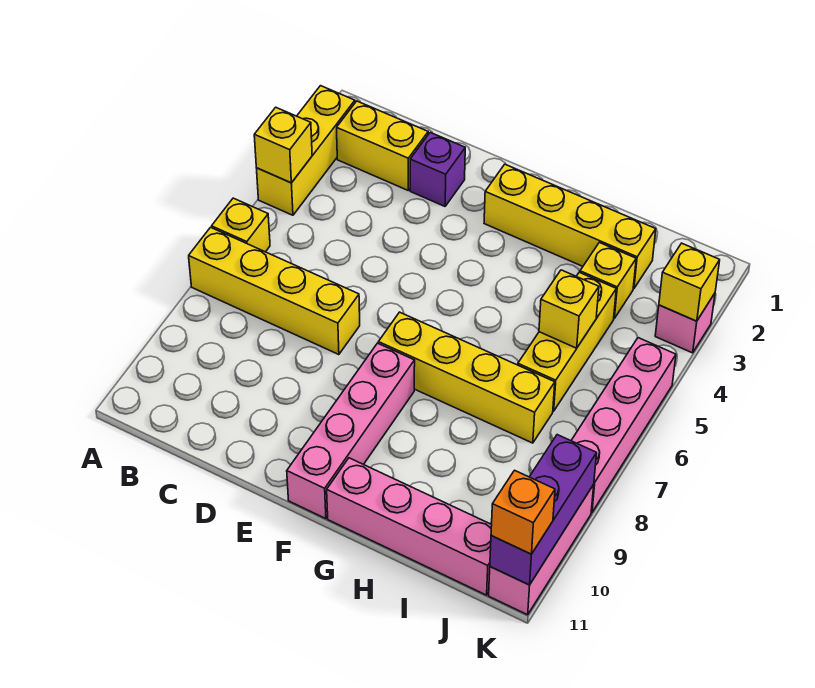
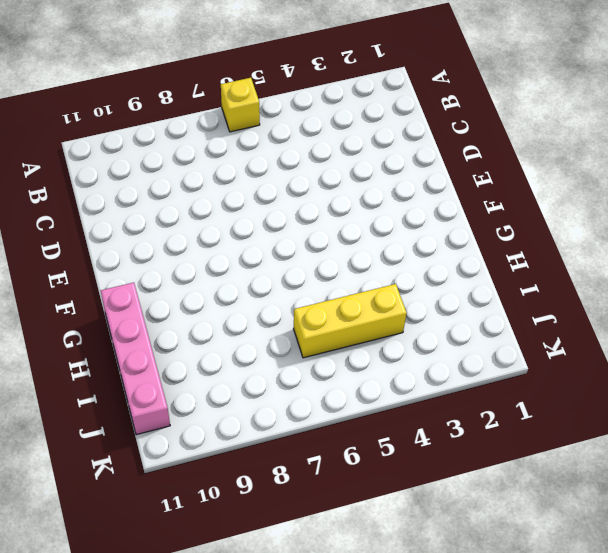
none -> yellow brick A2:A4 level 1
none -> yellow brick A7:D7 level 1
none -> yellow brick B2:C2 level 1

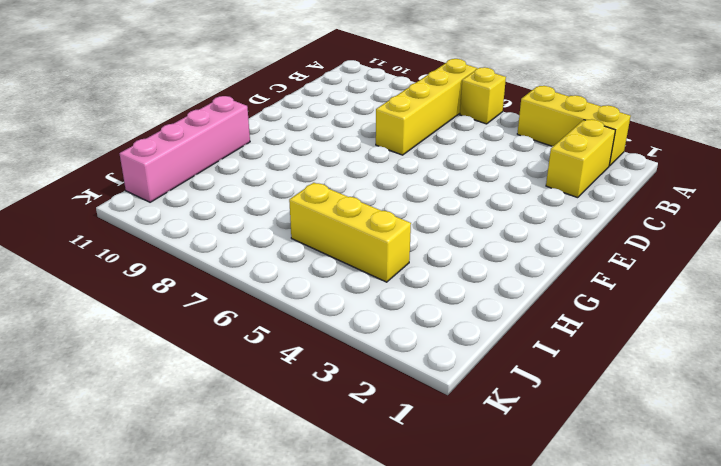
none -> purple brick D2 level 1
none -> yellow brick F2:I2 level 1
none -> yellow brick F7:I7 level 1

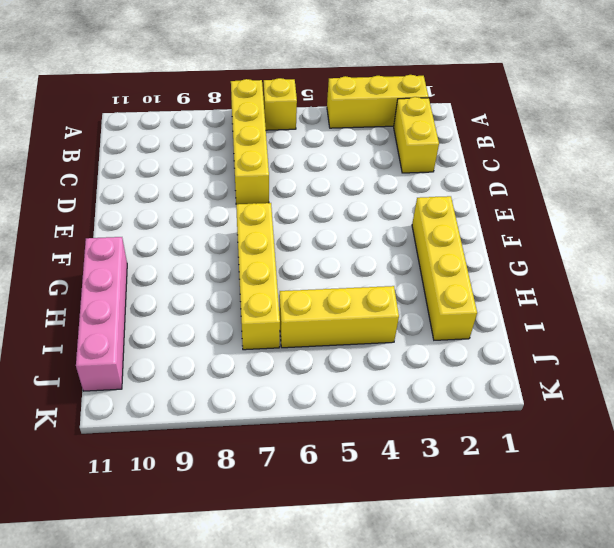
none -> purple brick D2 level 1
none -> pink brick F8:F11 level 1
none -> yellow brick I3 level 1

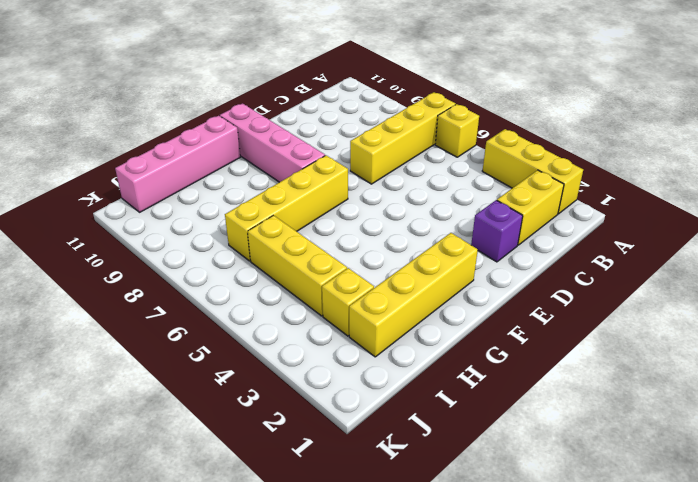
none -> pink brick K3 level 1
none -> pink brick K5:K8 level 1
none -> pink brick K9:K11 level 1

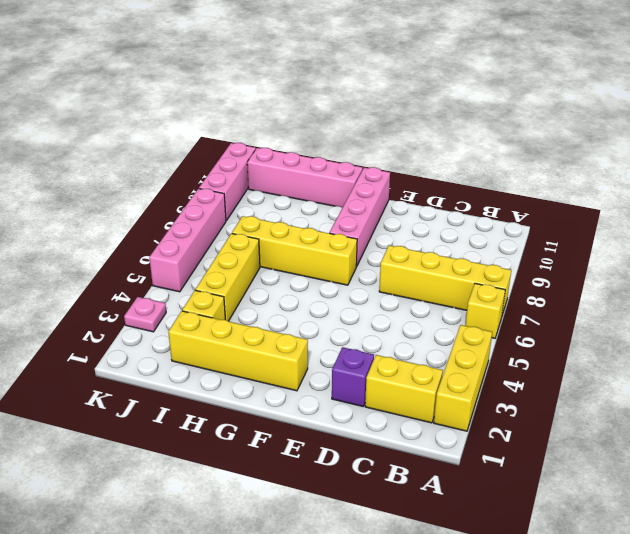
pink plate K3 level 1 -> pink brick K3 level 1
none -> yellow brick A4 level 2
none -> yellow brick I5 level 2
none -> yellow brick K3 level 2

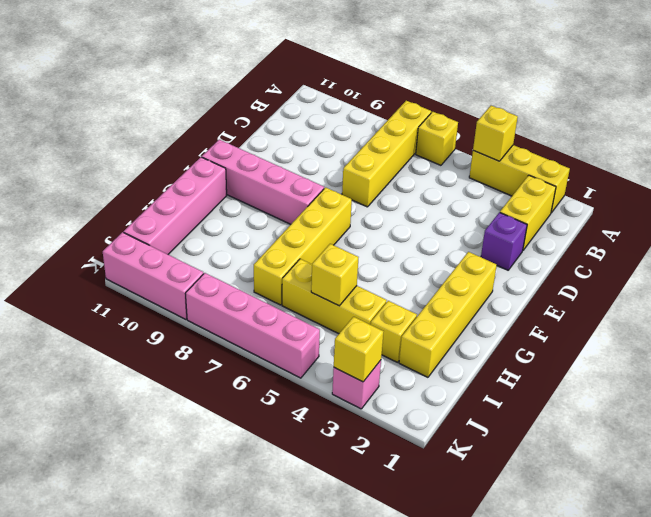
none -> purple brick K9:K11 level 2
none -> orange brick K11 level 3

